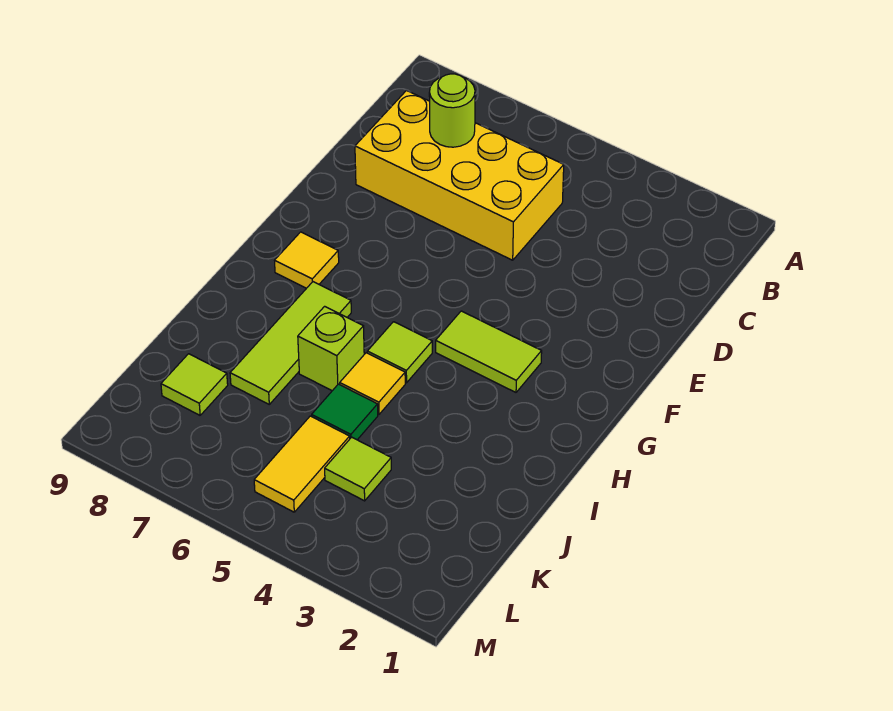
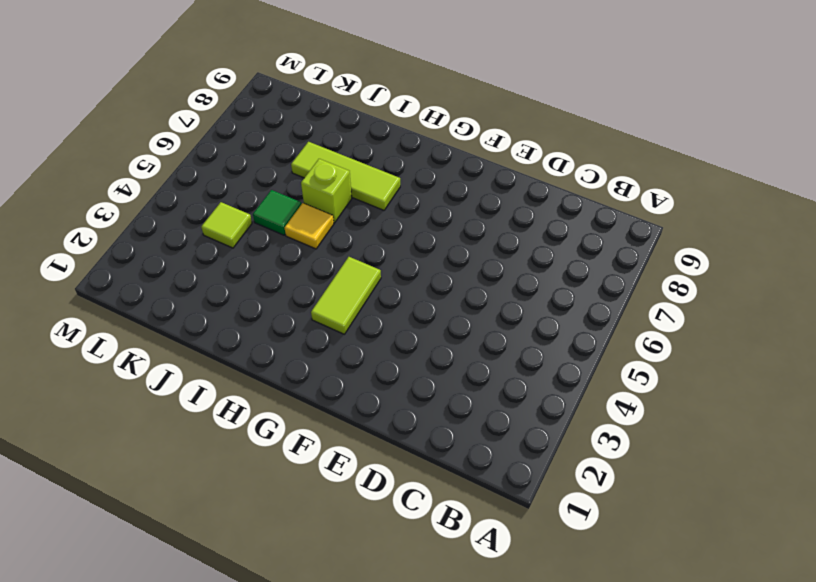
none -> yellow brick C5:D8 level 1
none -> yellow tile G8 level 1
none -> lime tile H5 level 1

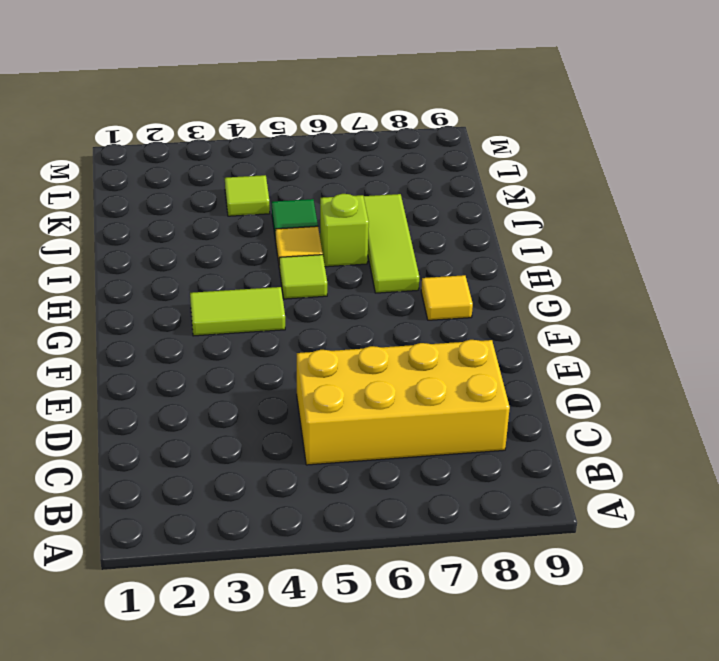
none -> yellow tile K5:L5 level 1
none -> lime tile K8 level 1
none -> lime round brick C7 level 2

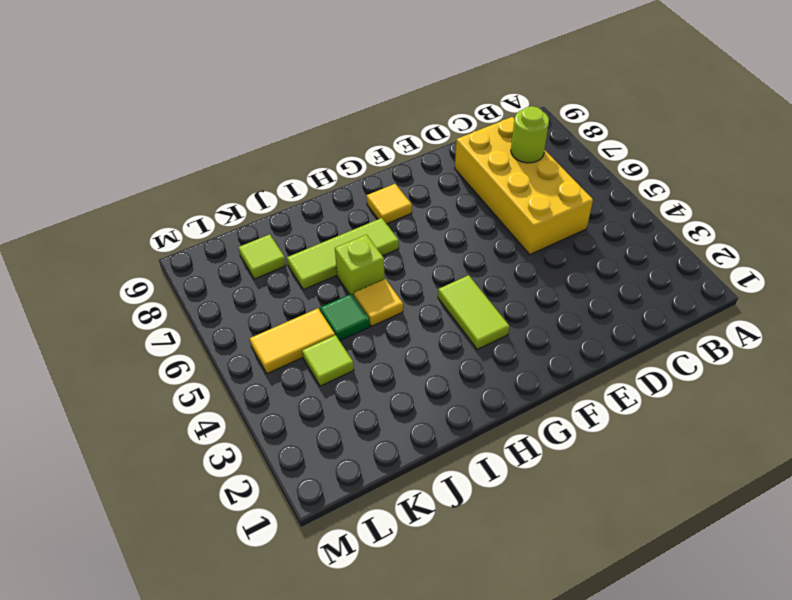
none -> lime tile H5 level 1

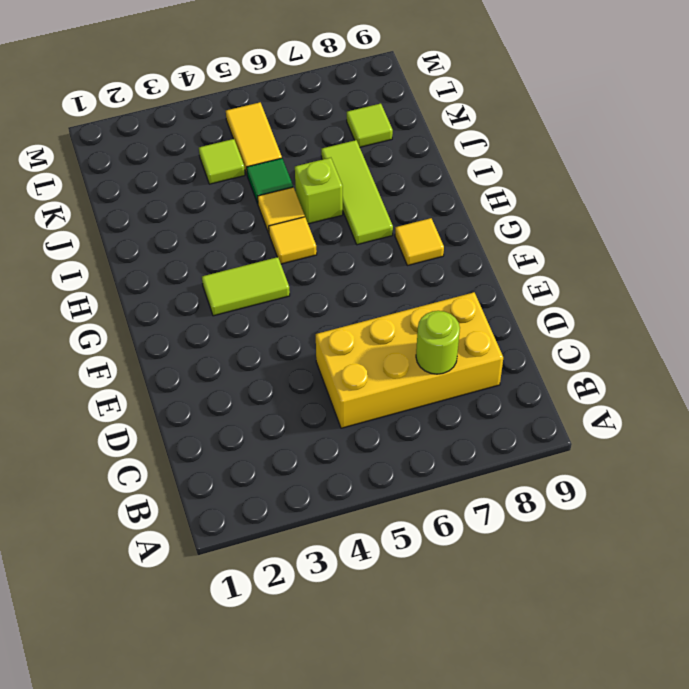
yellow tile H5 level 1 -> lime tile H5 level 1

